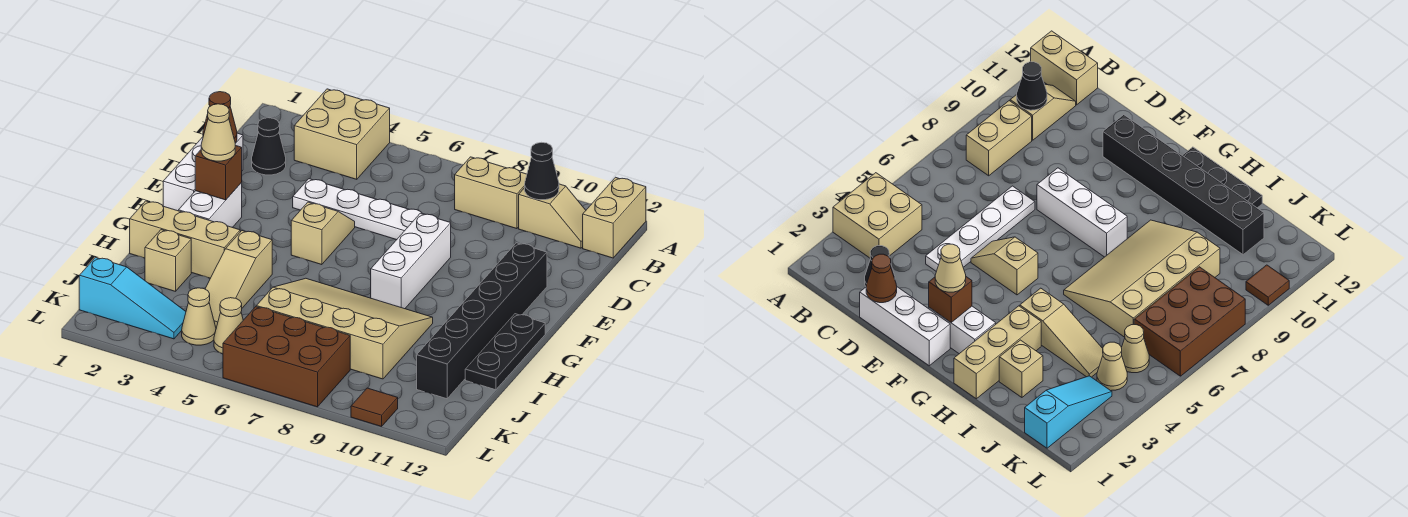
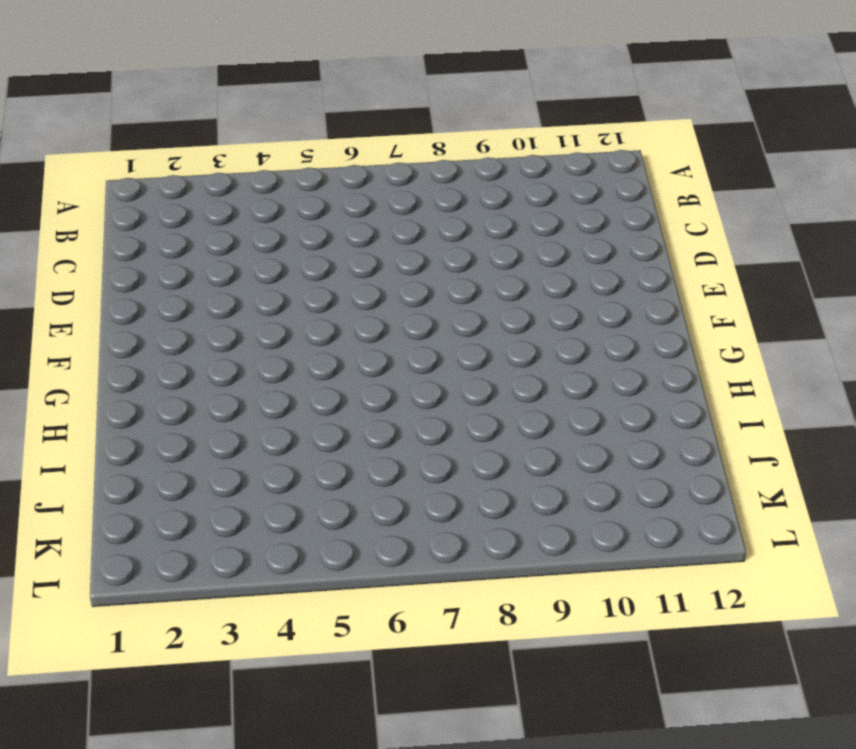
none -> tan brick A3:B4 level 1
none -> tan brick A12:B12 level 1
none -> tan brick B8:B9 level 1

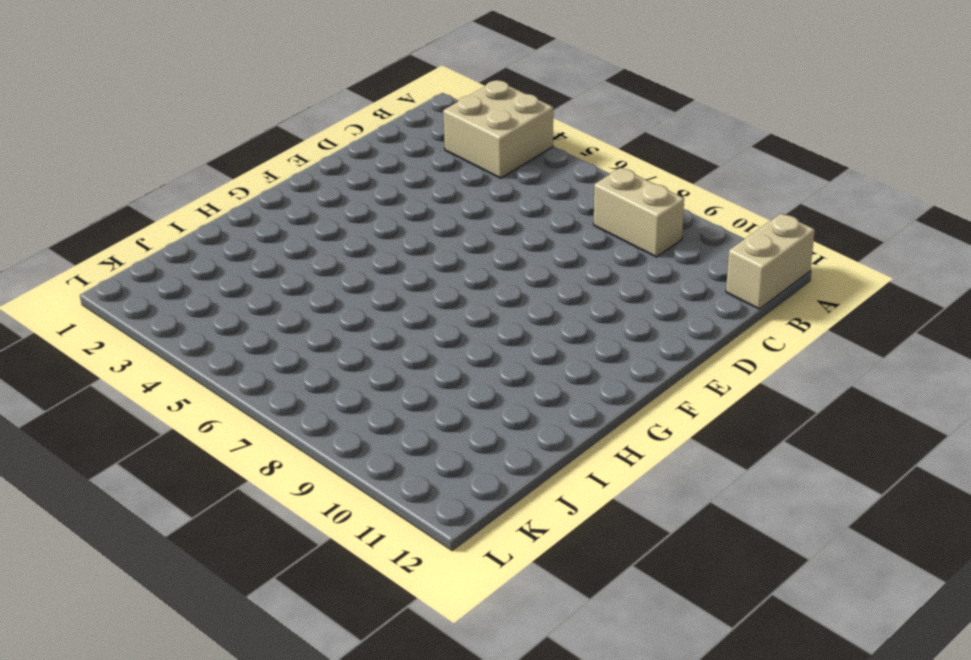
none -> tan slope B10:B11 level 1 top 10
none -> black cone C2 level 1
none -> white brick D1:F1 level 1

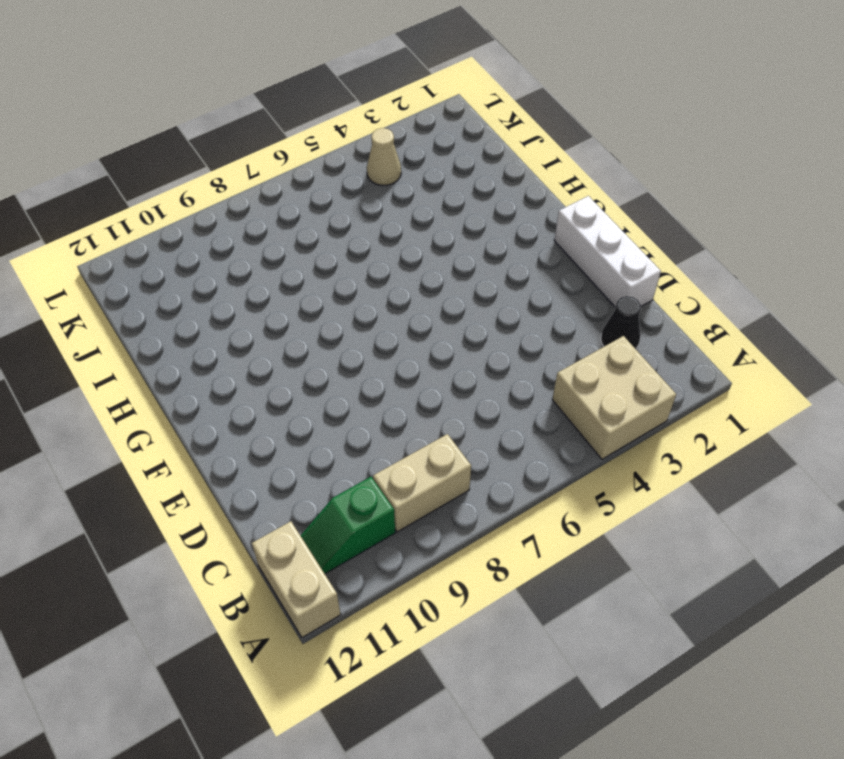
green slope B10:B11 level 1 top 10 -> tan slope B10:B11 level 1 top 10
none -> white plate D4:D7 level 1
none -> tan slope E5:F5 level 1 top F
none -> white brick E8:G8 level 1

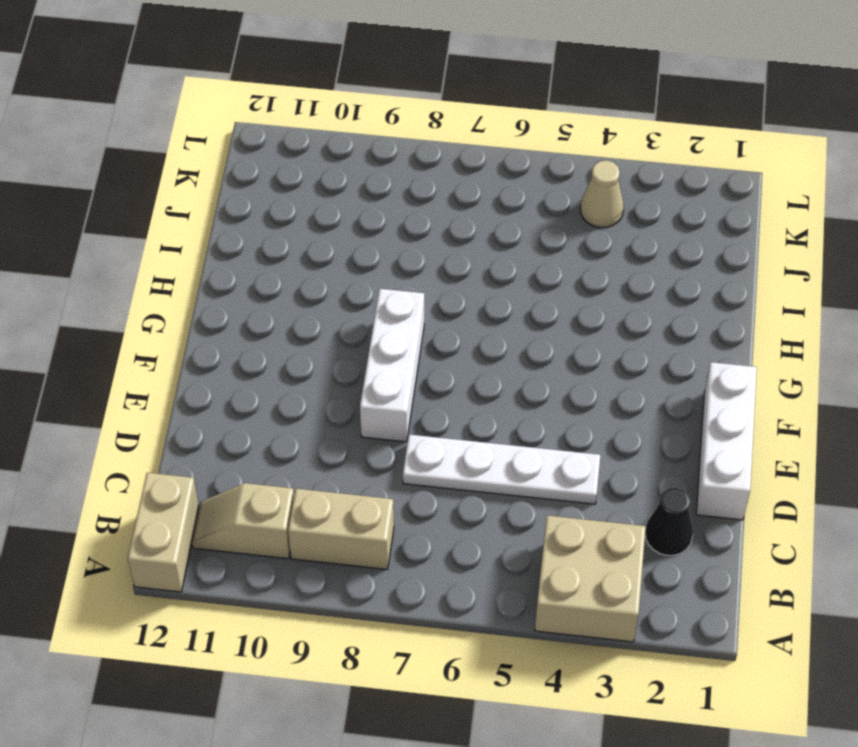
none -> tan slope E5:F5 level 1 top F
none -> black brick E11:J11 level 1
none -> white brick F2:G2 level 1

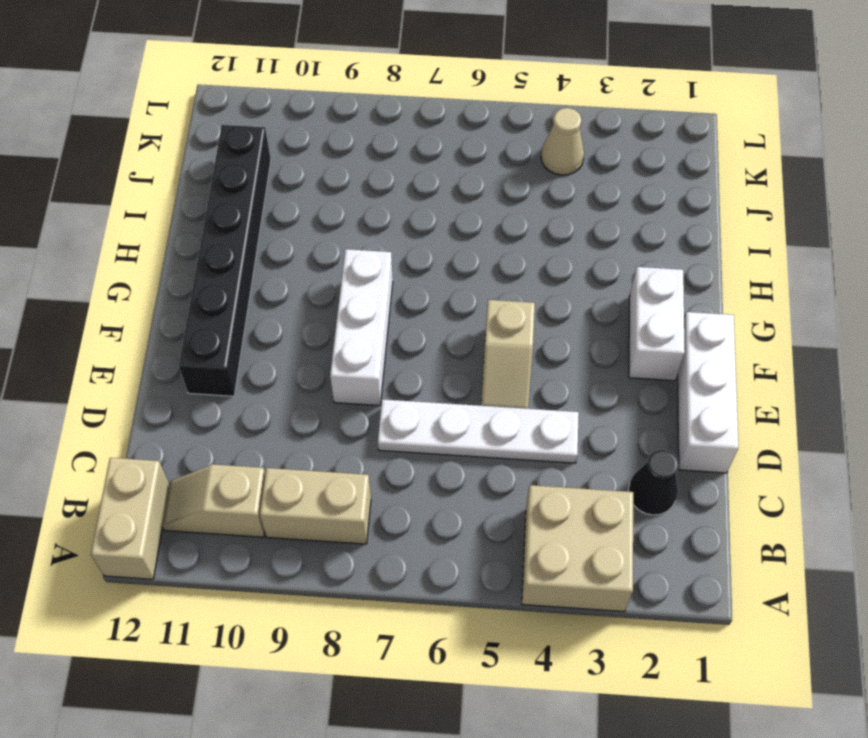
none -> black plate G12:I12 level 1
none -> tan brick H1:H3 level 1
none -> tan slope H4:J4 level 1 top H

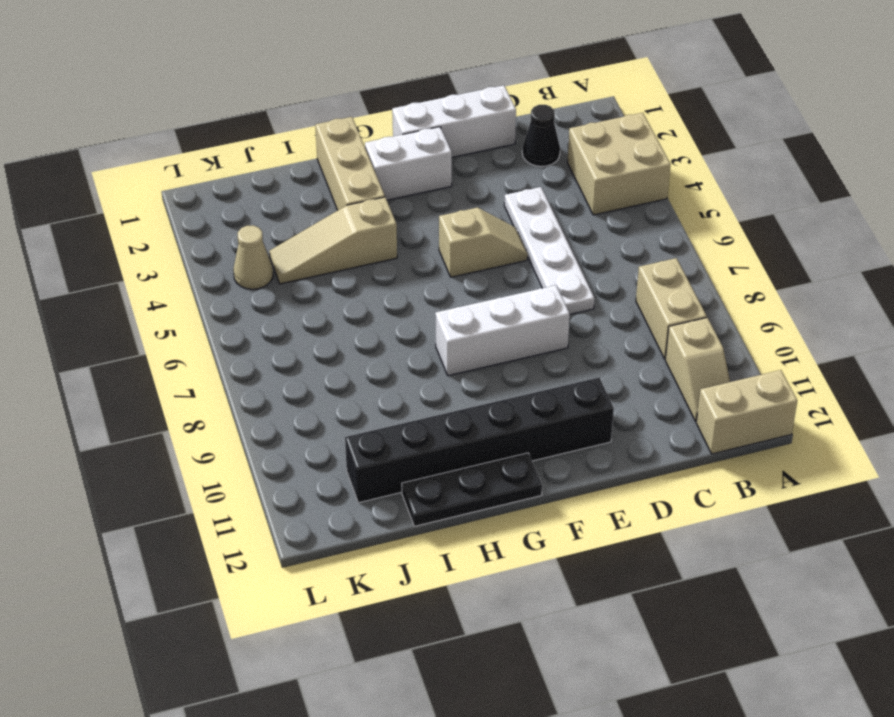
none -> tan slope H6:J9 level 1 top J
none -> tan brick I2 level 1
none -> cyan slope K1:K3 level 1 top 1

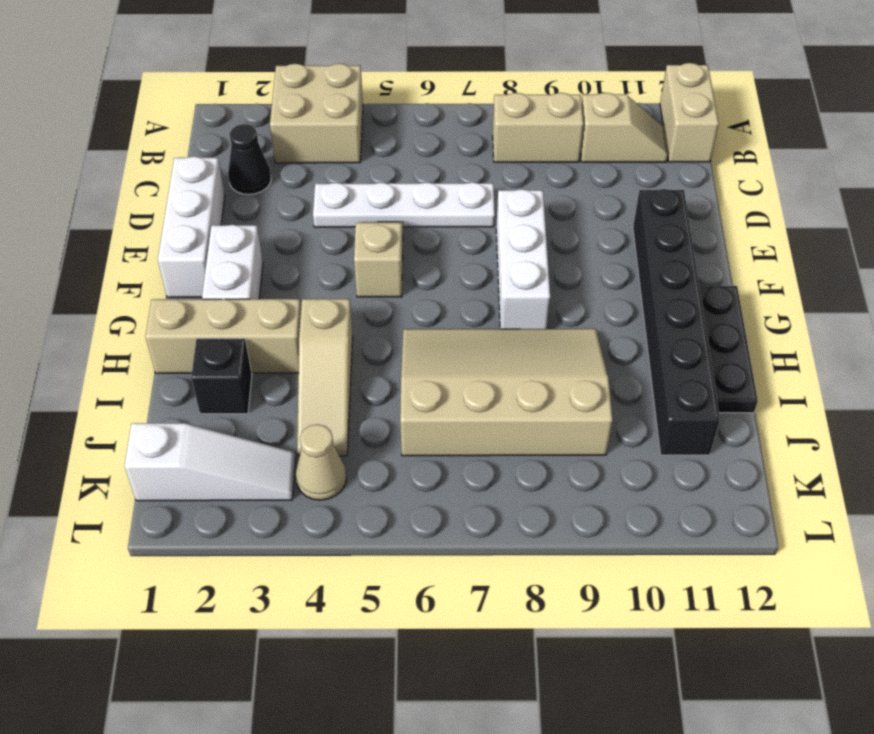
black brick I2 level 1 -> tan brick I2 level 1
white slope K1:K3 level 1 top 1 -> cyan slope K1:K3 level 1 top 1
none -> tan cone K5 level 1
none -> brown brick K6:L8 level 1
none -> brown tile L10 level 1

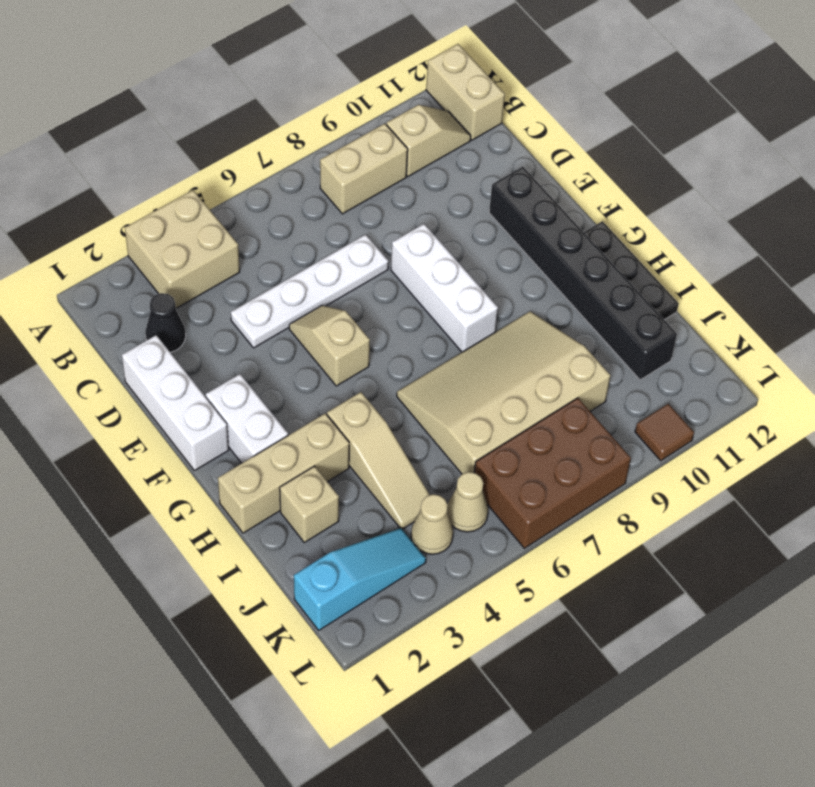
none -> black cone B10 level 2
none -> brown cone D1 level 2
none -> brown brick F2 level 2

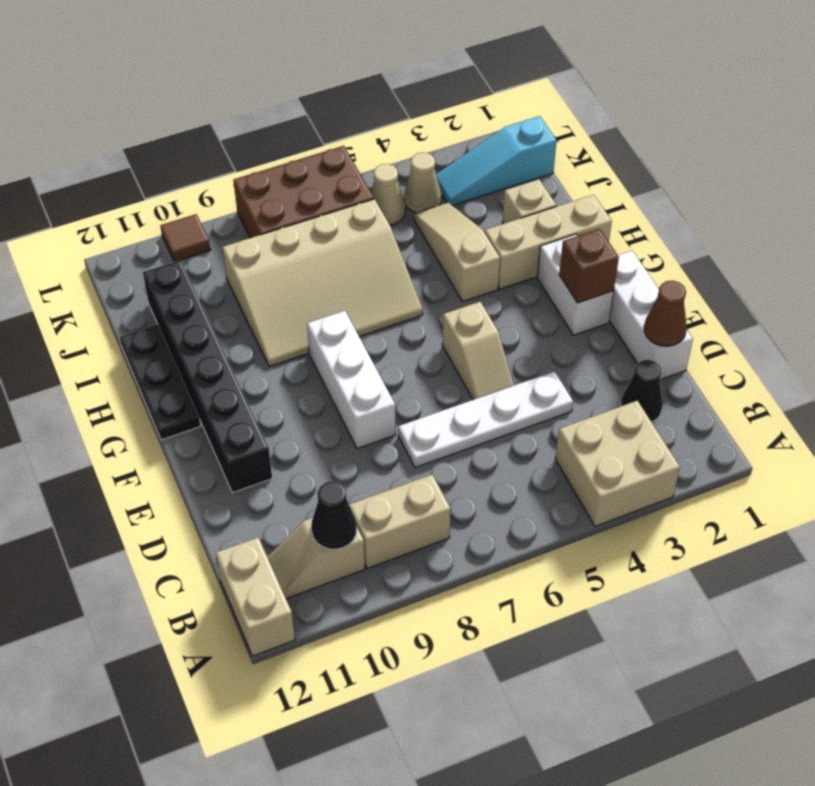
none -> tan cone F2 level 3

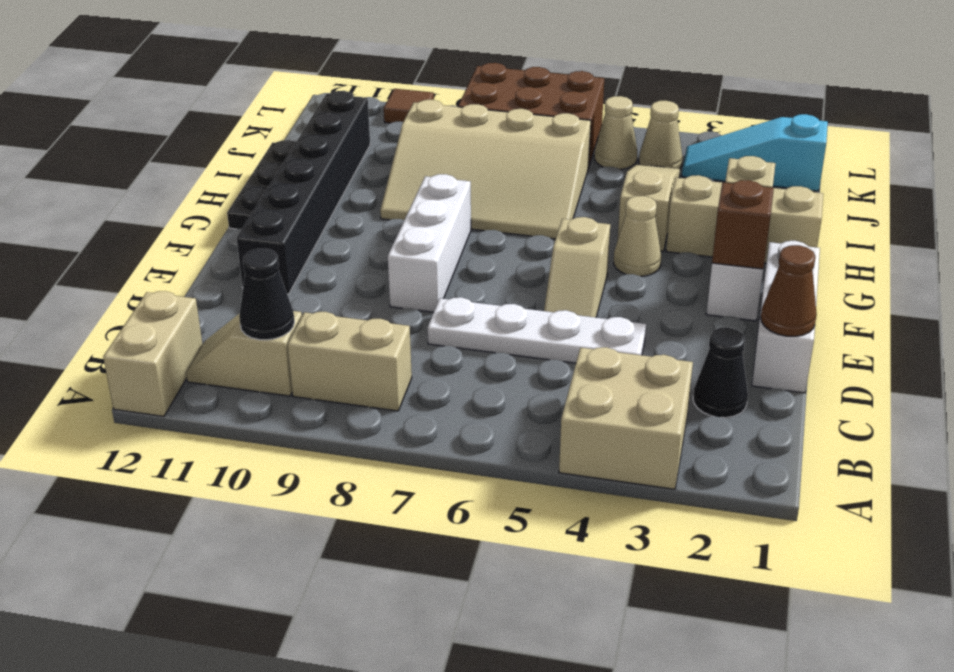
tan cone G4 level 1 -> tan cone F2 level 3

